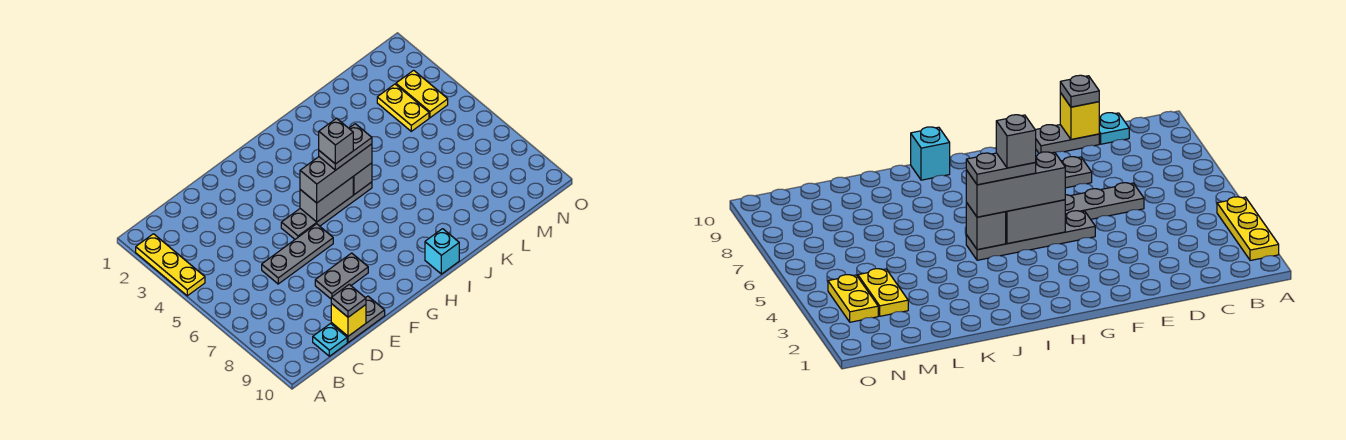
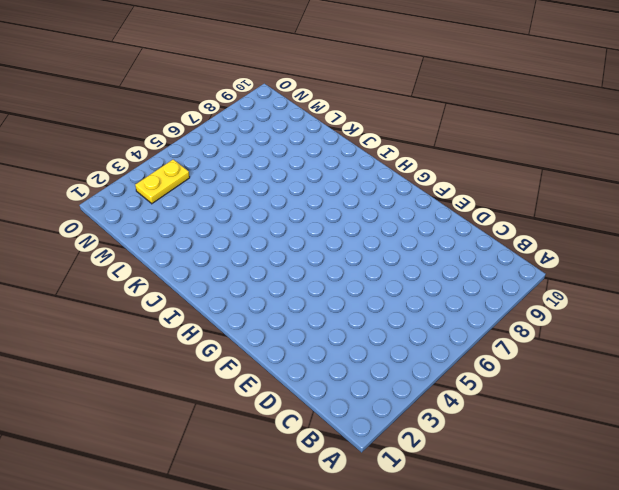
none -> yellow plate A2:A4 level 1
none -> cyan plate C10 level 1
none -> grey plate D6:F6 level 1

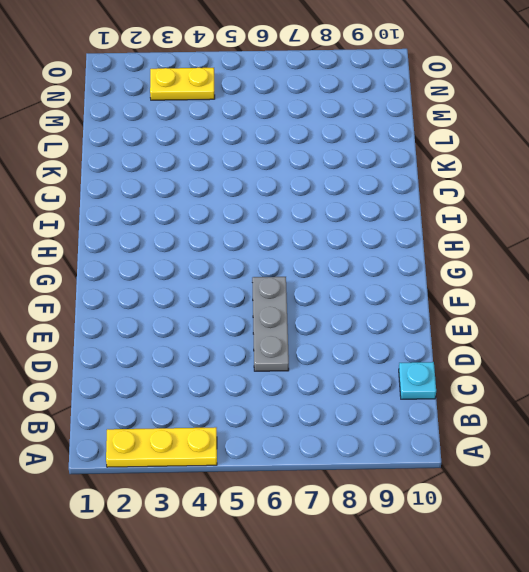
none -> grey plate D10:E10 level 1
none -> grey plate E8:F8 level 1
none -> grey plate F5:I5 level 1

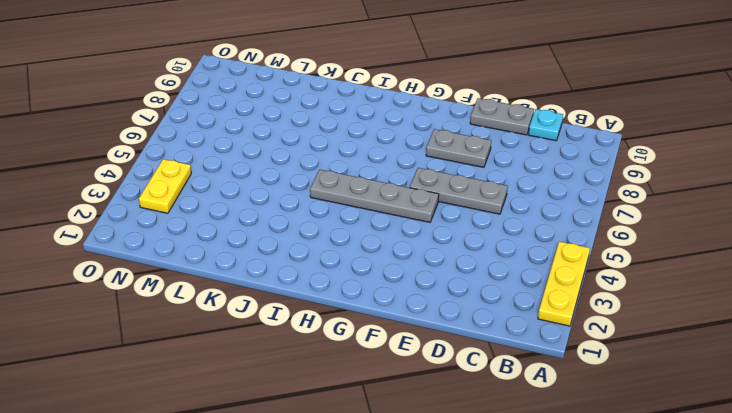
none -> cyan brick I10 level 1
none -> yellow plate M3:M4 level 1
none -> yellow brick D10 level 2

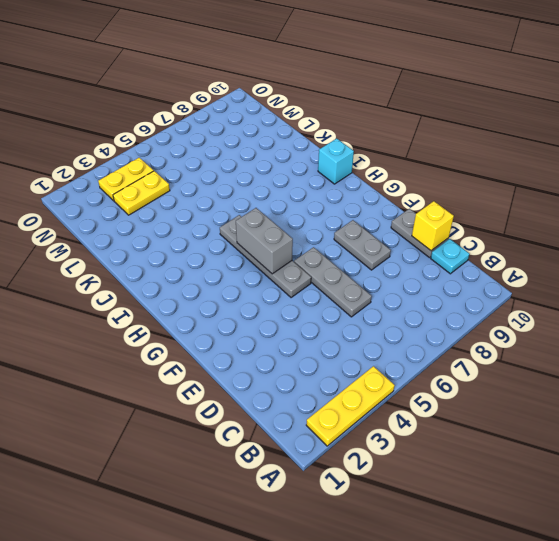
none -> grey brick I5 level 2
none -> grey plate D10 level 3
none -> grey brick G5:I5 level 3

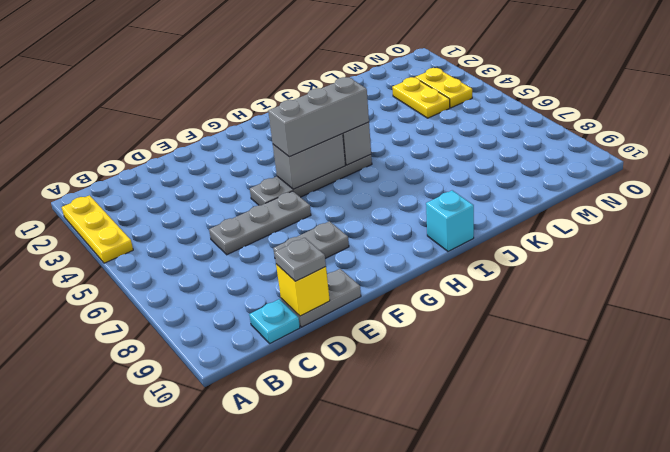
none -> grey plate H5:I5 level 4
none -> grey brick H5 level 5

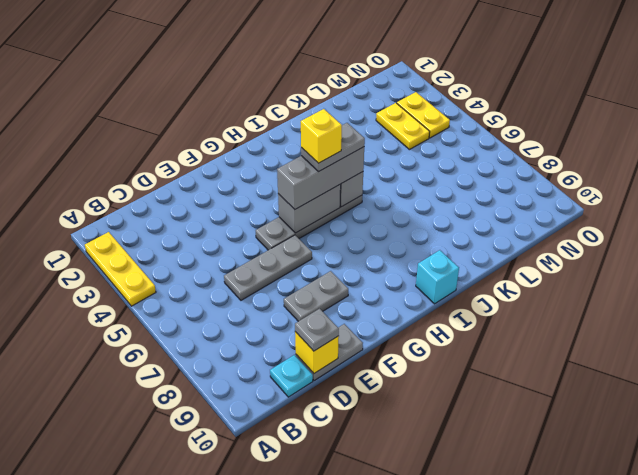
yellow brick H5 level 5 -> grey brick H5 level 5

